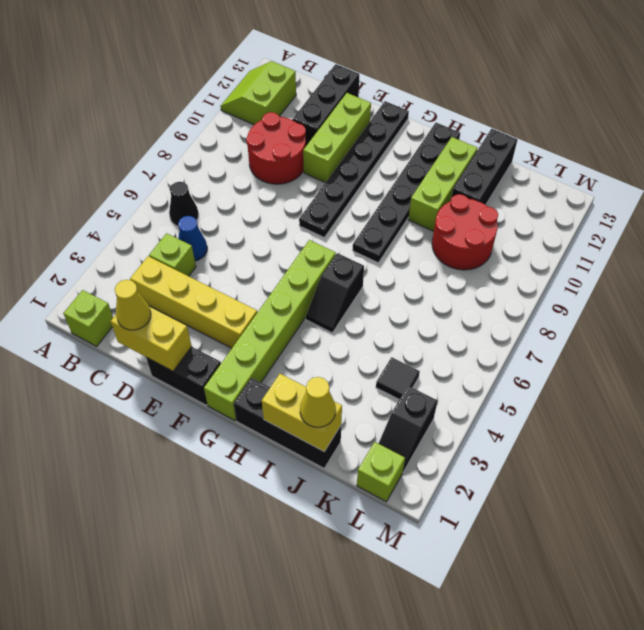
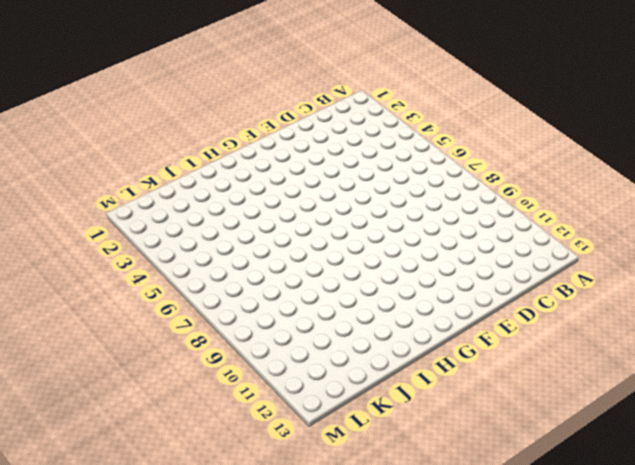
none -> lime slope A11:B12 level 1 top B
none -> lime brick B1 level 1
none -> black cone B6 level 1

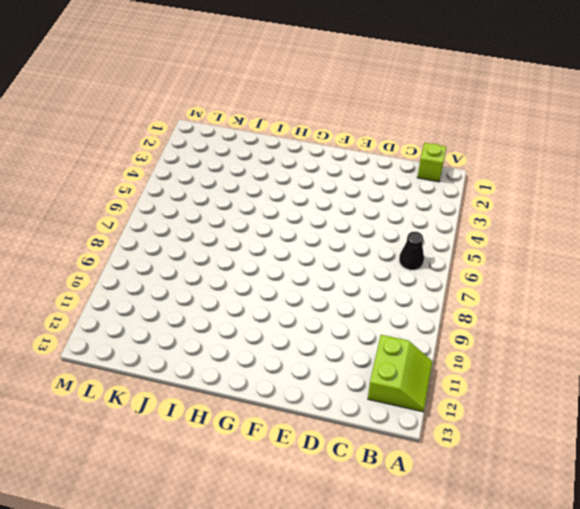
none -> yellow brick C3:F3 level 1
none -> lime brick C4 level 1
none -> blue cone C5 level 1

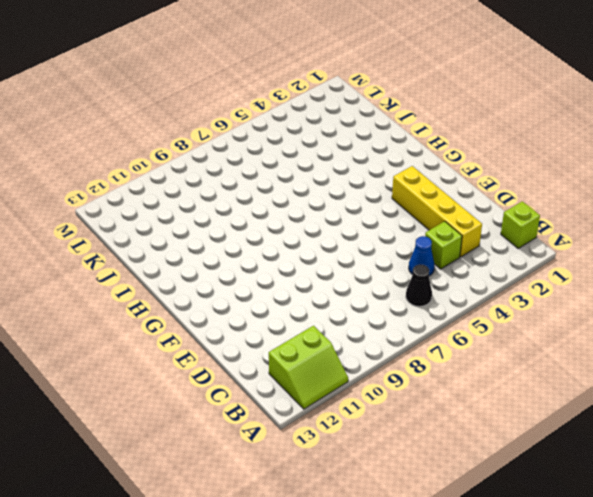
none -> red round brick C9:D10 level 1
none -> black brick D11:D13 level 1
none -> black brick E1:F1 level 1

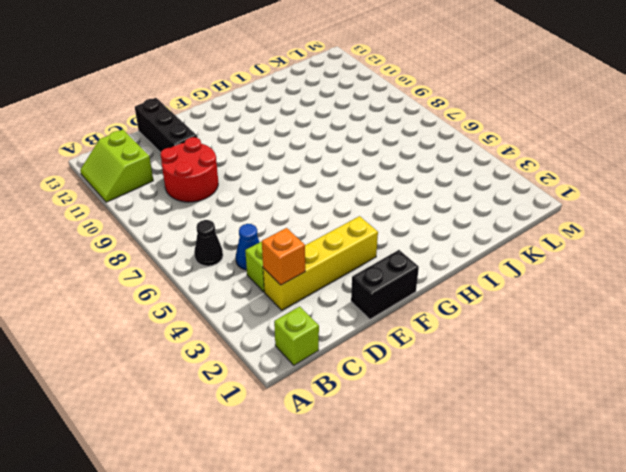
orange brick C3 level 2 -> none
none -> lime brick E10:E12 level 1
none -> black plate F8:F13 level 1
none -> lime brick G1:G6 level 1

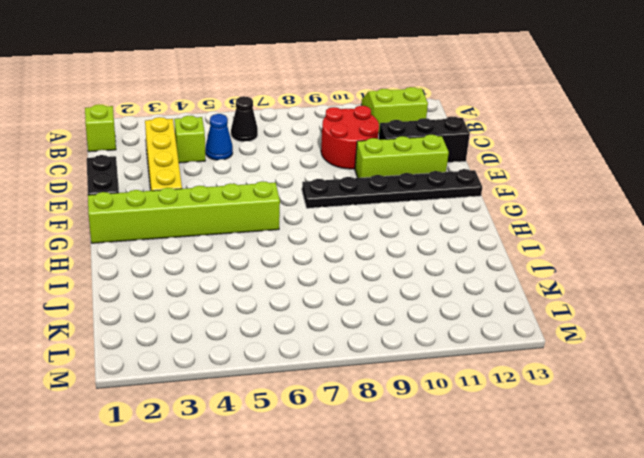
none -> black brick H1:J1 level 1
none -> black slope H5:H6 level 1 top 6
none -> black plate H8:H13 level 1

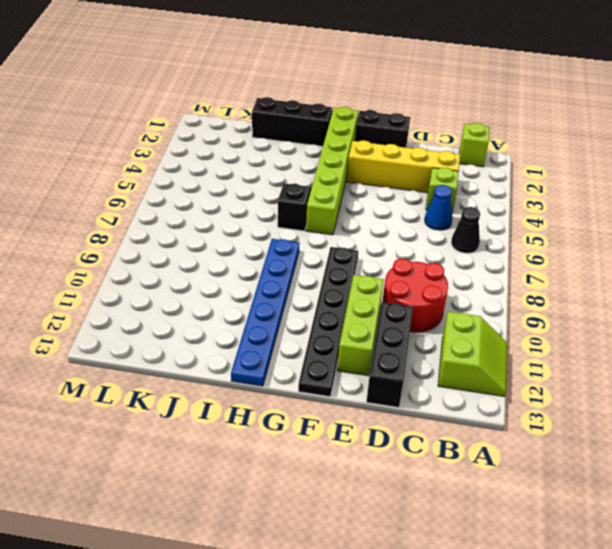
blue plate H8:H13 level 1 -> black plate H8:H13 level 1
none -> lime brick I10:I12 level 1
none -> red round brick J9:K10 level 1
none -> black brick J11:J13 level 1

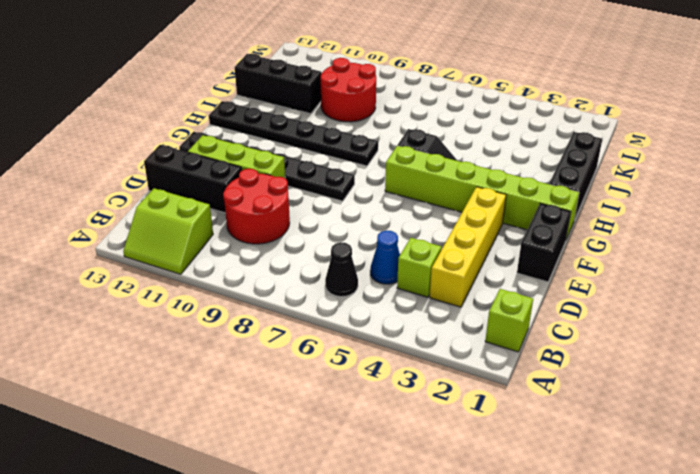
none -> lime brick I10:I12 level 1
none -> black tile K4 level 1
none -> lime brick L1 level 1

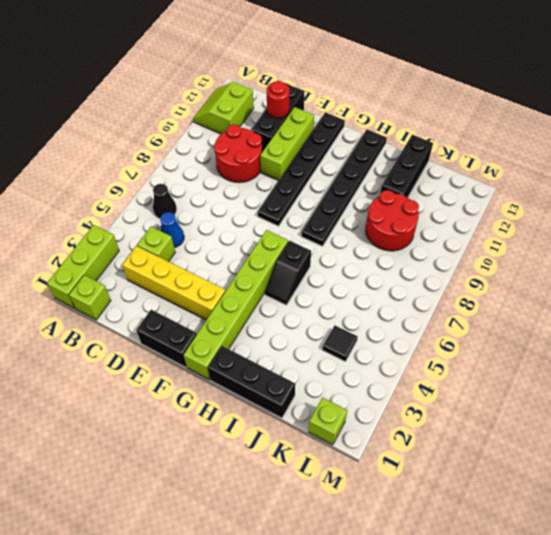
lime brick A1:A3 level 1 -> lime brick I10:I12 level 1
red round brick D12 level 2 -> none
none -> black slope L2:L3 level 1 top 3
none -> yellow brick D1:E1 level 2
none -> yellow brick I1:J1 level 2

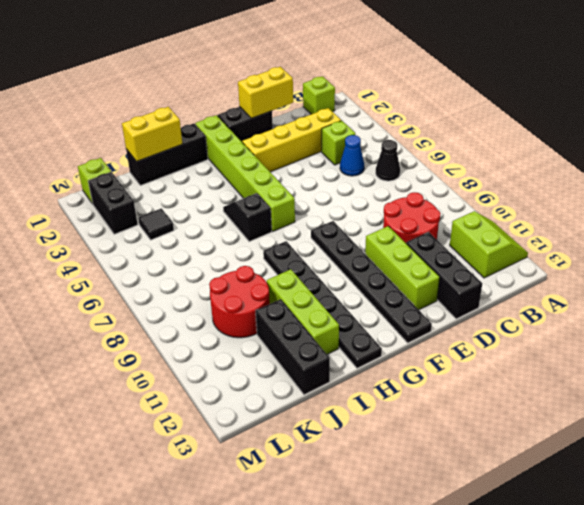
black brick L2:L3 level 1 -> black slope L2:L3 level 1 top 3
none -> yellow cone D1 level 3
none -> yellow cone J1 level 3

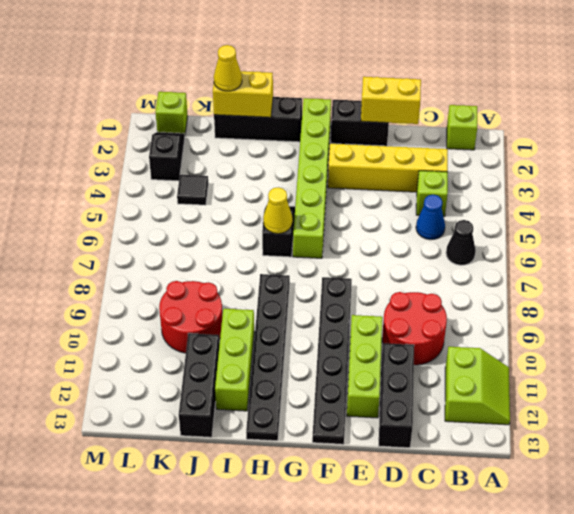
yellow cone H6 level 2 -> yellow cone D1 level 3

